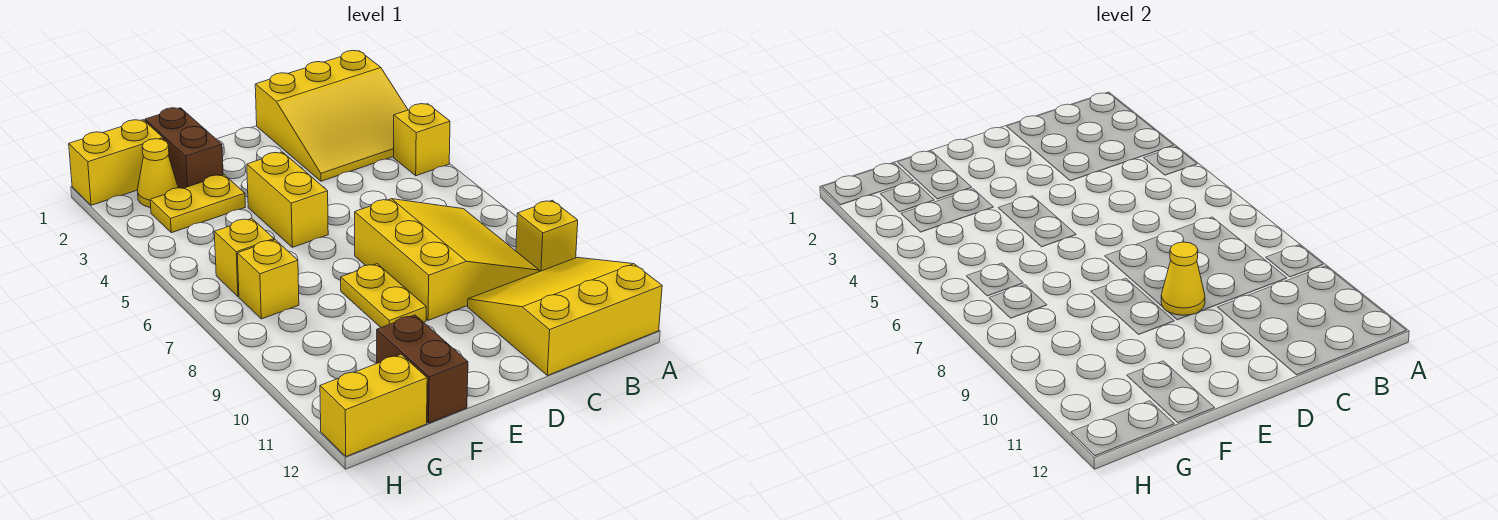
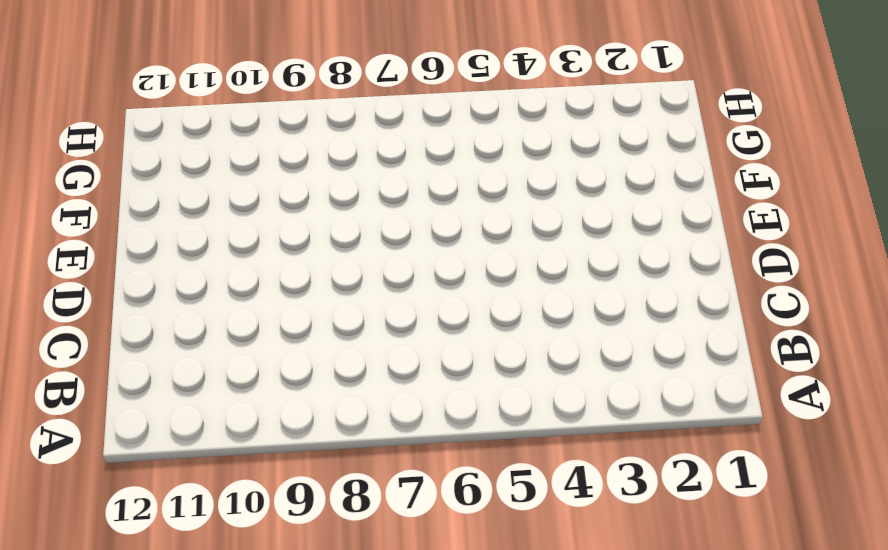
none -> yellow slope A1:C3 level 1 top 1
none -> yellow brick A4 level 1
none -> yellow brick A9 level 1

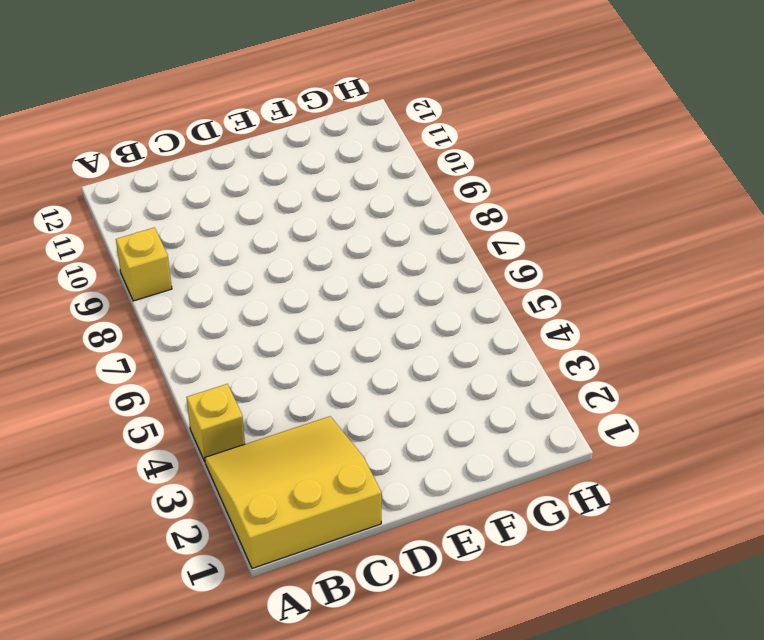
none -> yellow slope A10:C12 level 1 top 12
none -> yellow slope B7:D9 level 1 top D
none -> yellow brick E4:E5 level 1

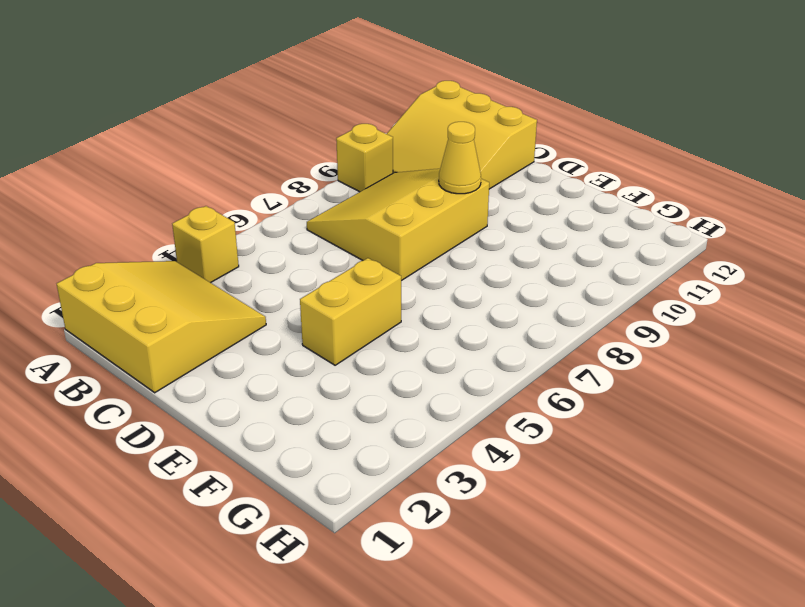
none -> yellow plate E8:E9 level 1
none -> brown brick F1:F2 level 1
none -> yellow plate F3:G3 level 1

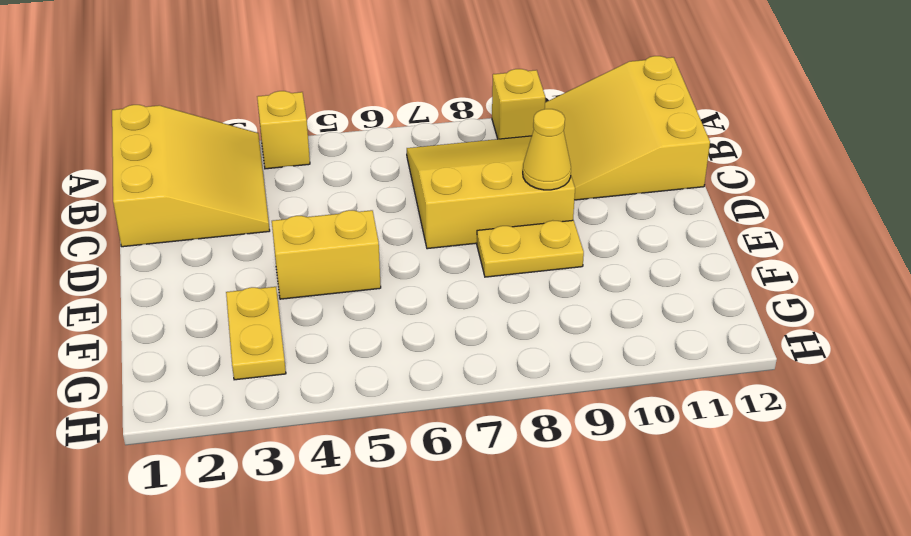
none -> brown brick F1:F2 level 1
none -> brown brick F11:F12 level 1
none -> yellow brick G1:H1 level 1

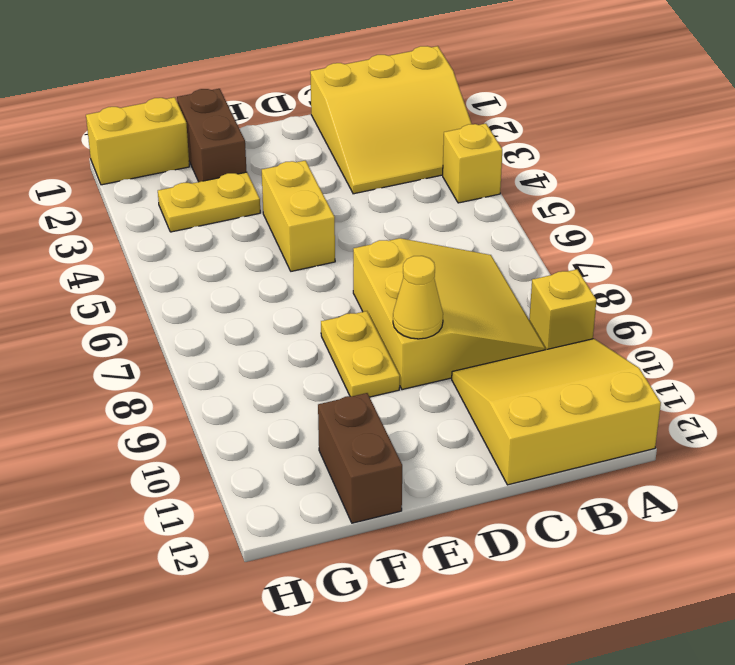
none -> yellow cone G2 level 1
none -> yellow brick G6 level 1
none -> yellow brick G7 level 1

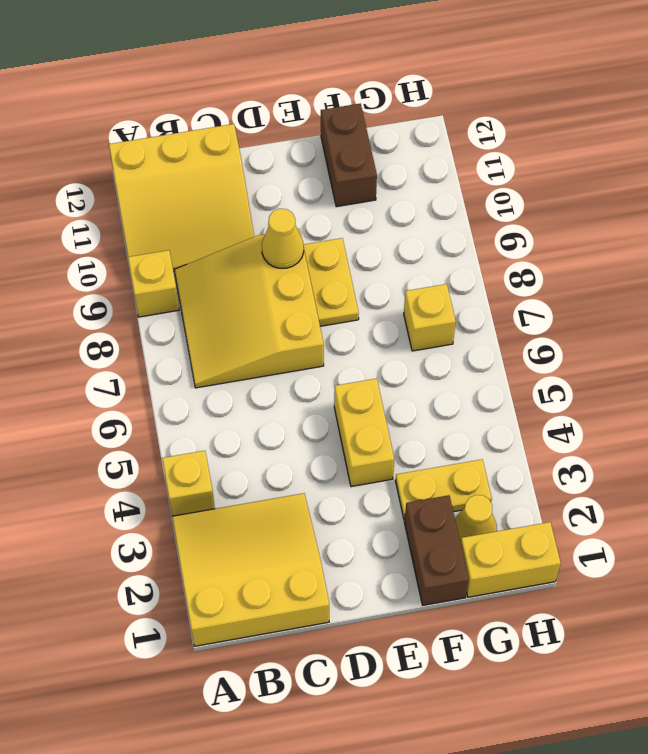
none -> yellow brick G6 level 1
none -> yellow brick G12:H12 level 1

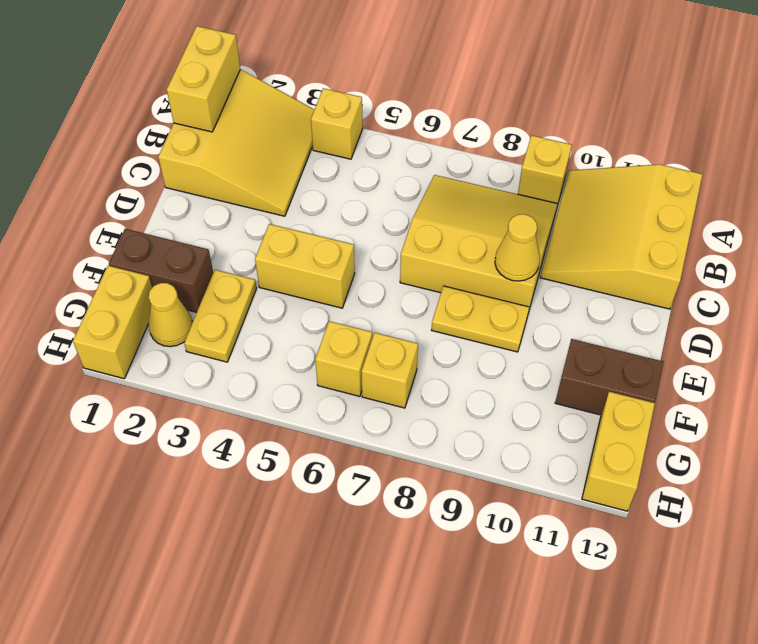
yellow brick A1:B1 level 2 -> none

